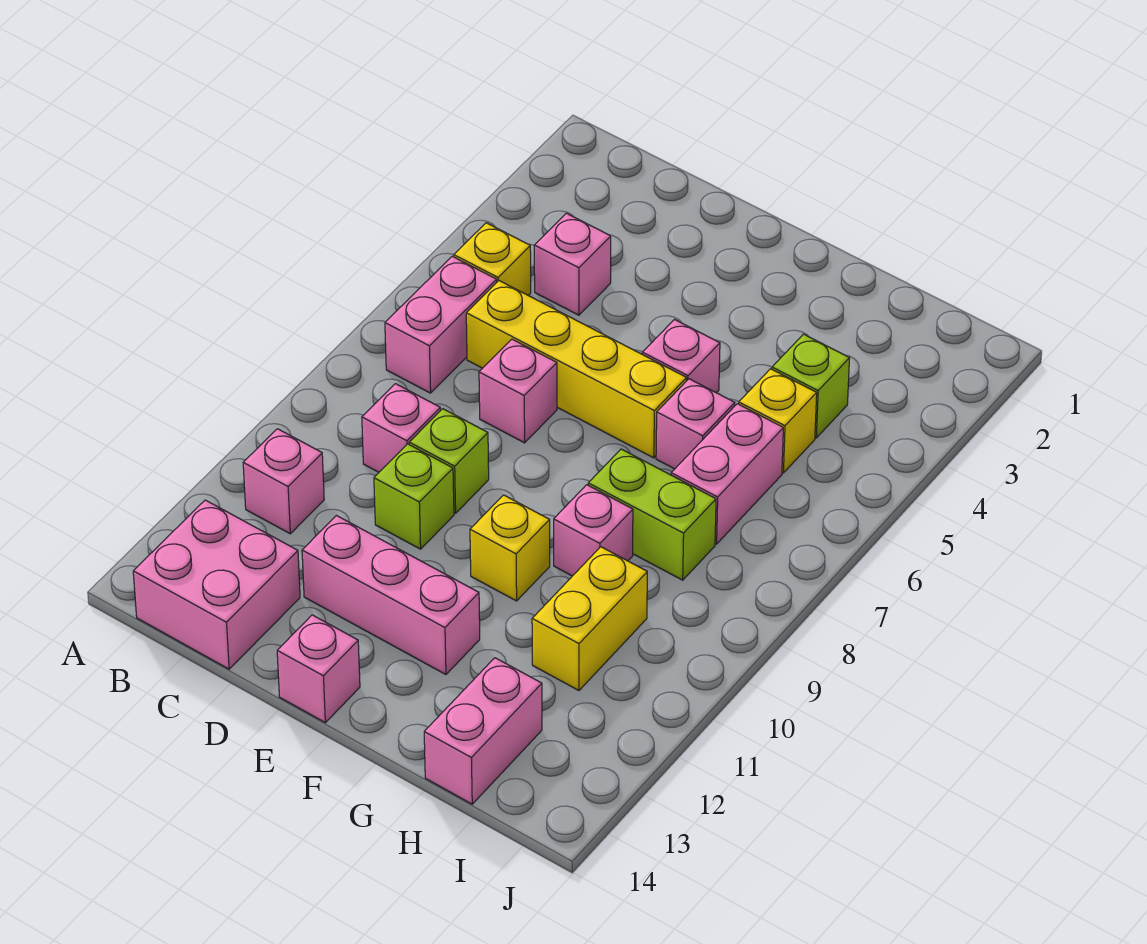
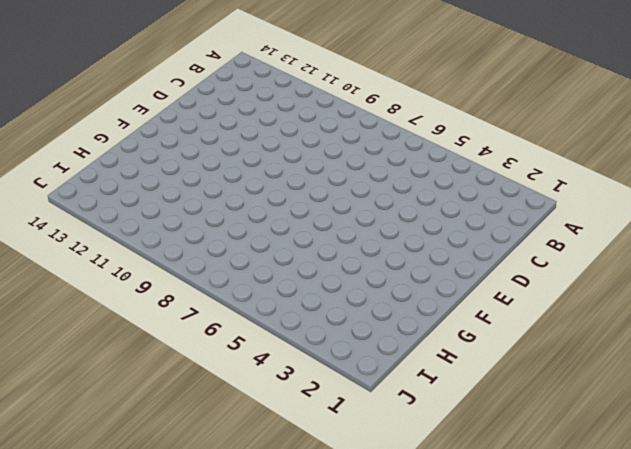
none -> yellow brick B5 level 1
none -> pink brick B6:B7 level 1
none -> pink brick B11 level 1

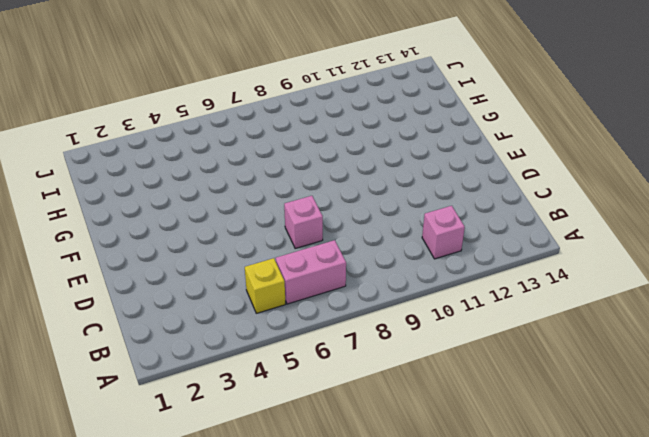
none -> pink brick B13:C14 level 1
none -> pink brick C4 level 1
none -> yellow brick C6:F6 level 1

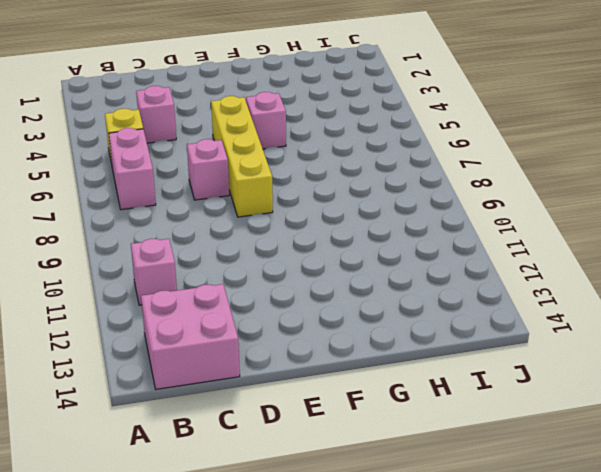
yellow brick E5:E8 level 1 -> yellow brick C6:F6 level 1
none -> pink brick C9 level 1
none -> lime brick D9 level 1
none -> lime brick D10 level 1

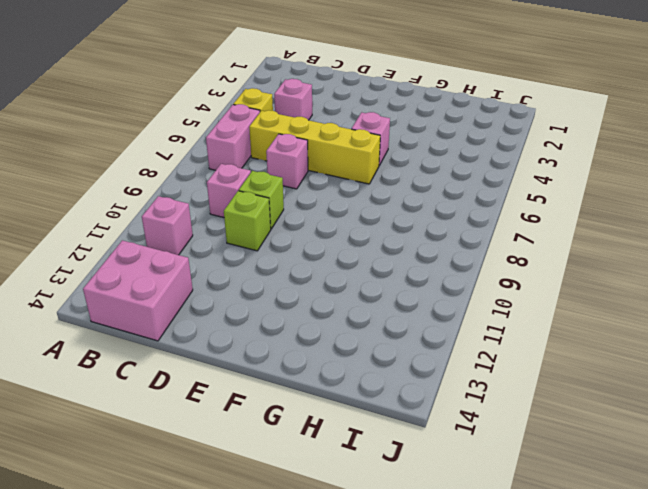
none -> pink brick D12:F12 level 1
none -> pink brick E14 level 1
none -> yellow brick F10 level 1

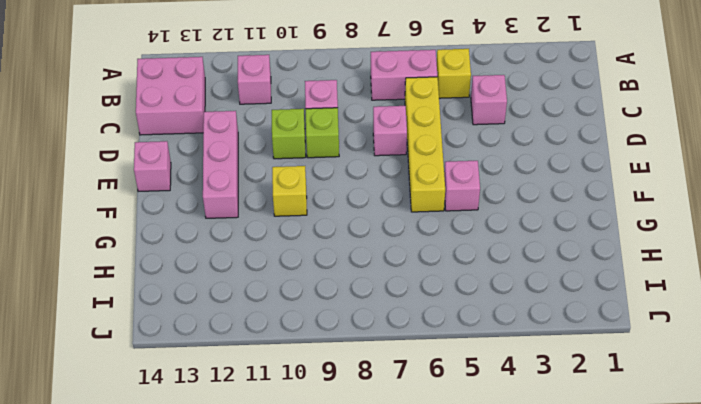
none -> pink brick G6 level 1
none -> lime brick G8:H8 level 1
none -> pink brick G9 level 1

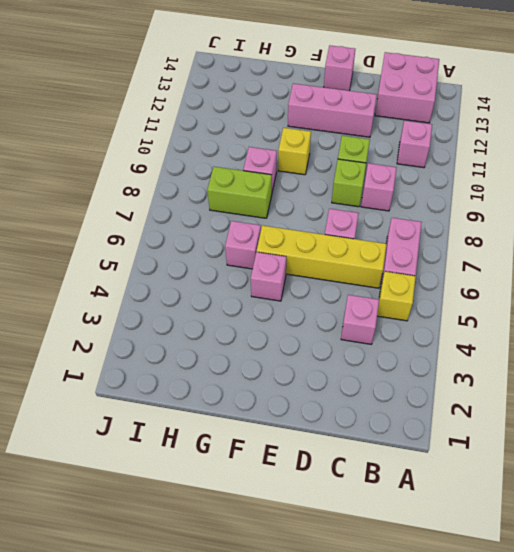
none -> lime brick H4 level 1
none -> yellow brick H5 level 1
none -> pink brick H6:H7 level 1

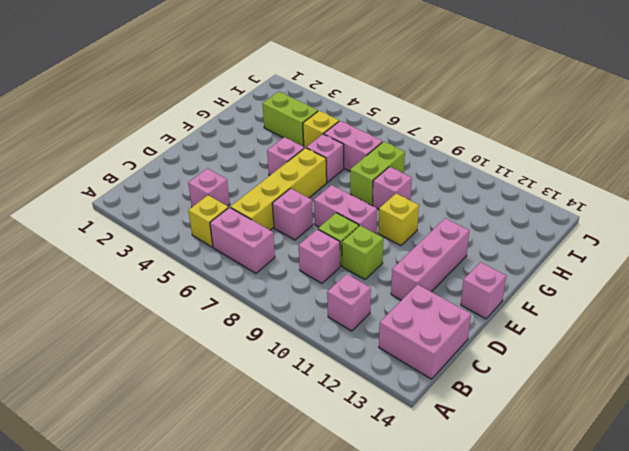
pink brick E8:E9 level 1 -> pink brick H13:H14 level 1
lime brick H3:H4 level 1 -> lime brick H4 level 1
none -> yellow brick H10:H11 level 1

